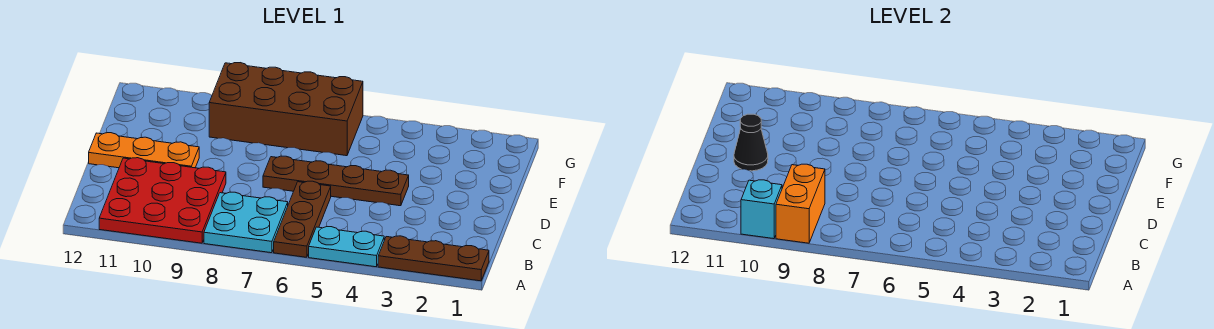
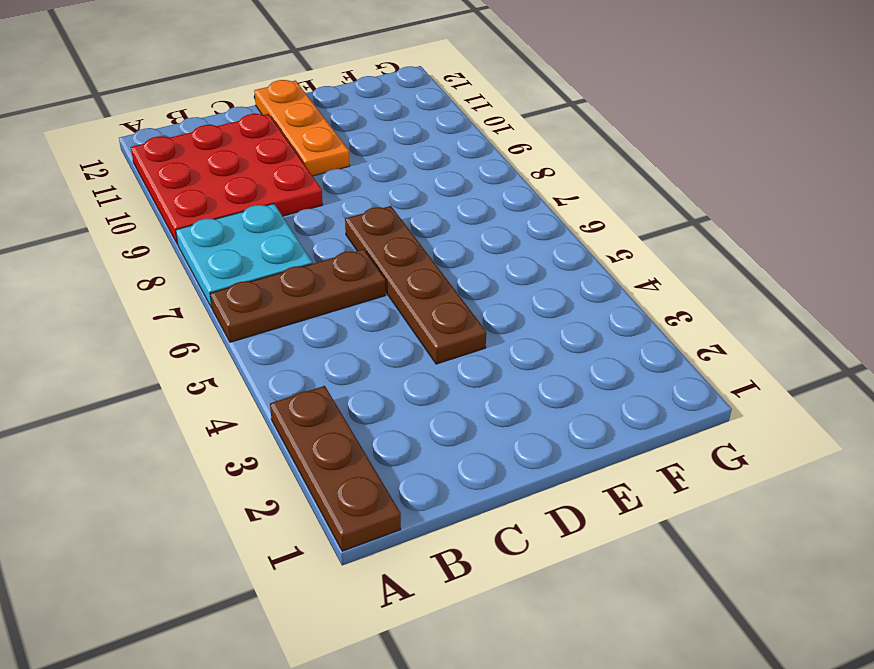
none -> cyan plate A4:A5 level 1
none -> brown brick F6:G9 level 1

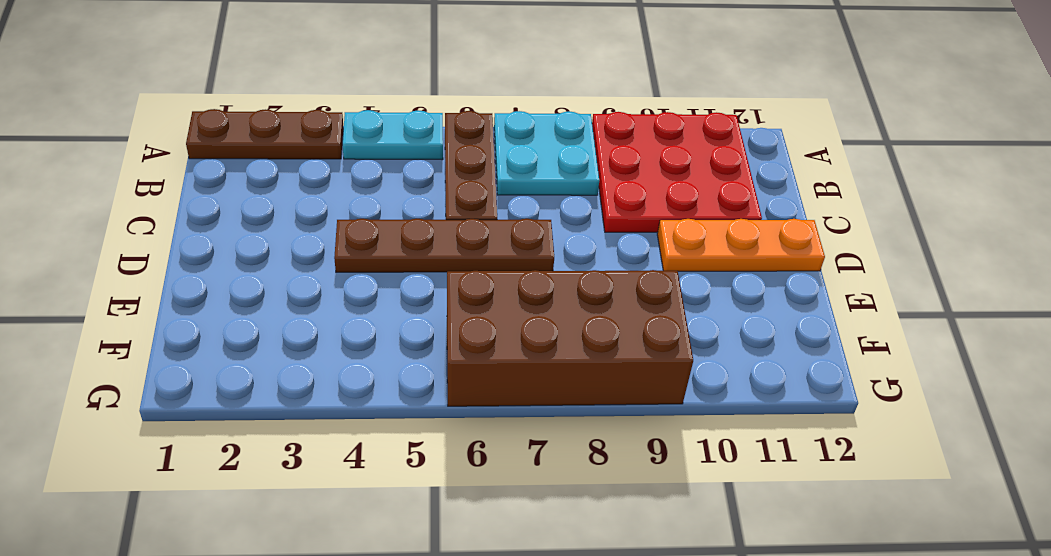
none -> orange brick A9:B9 level 2
none -> cyan brick A10 level 2

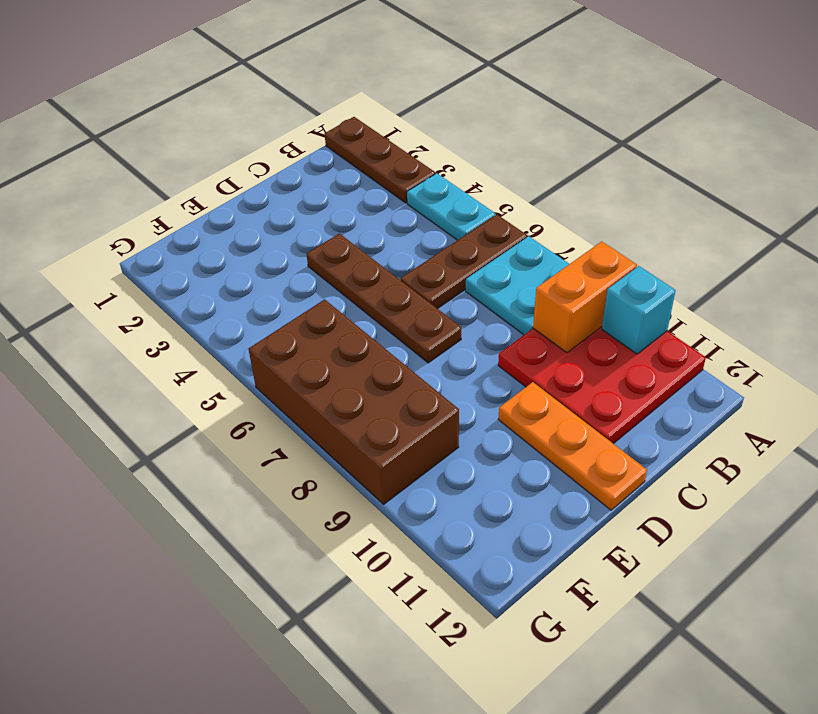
none -> black cone D11 level 2

